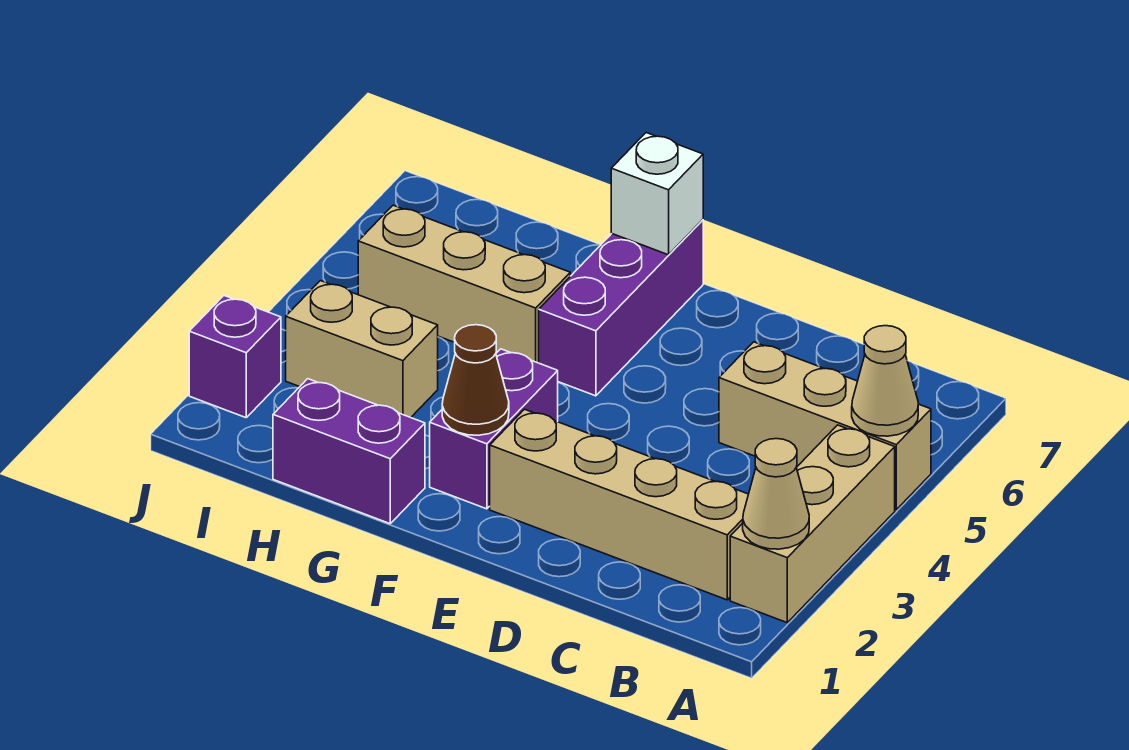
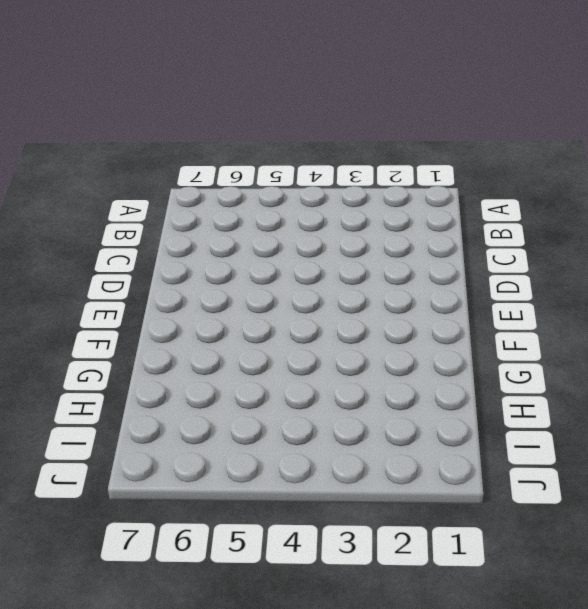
none -> tan brick A2:A4 level 1
none -> tan brick A5:C5 level 1
none -> tan brick B2:E2 level 1

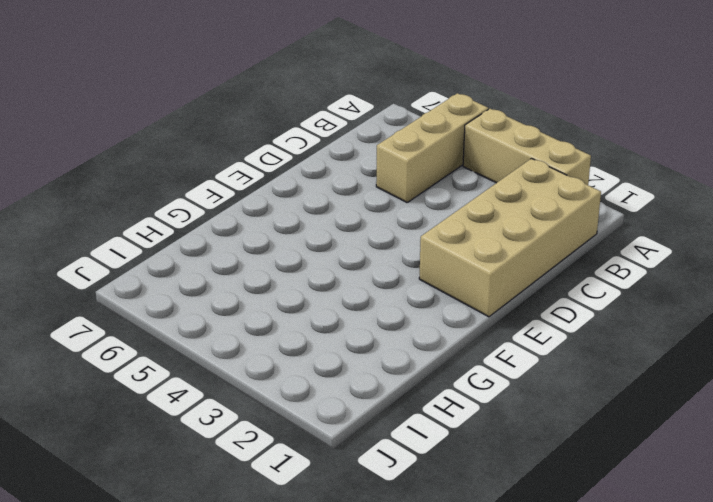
tan brick B1:E2 level 1 -> tan brick B2:E2 level 1
none -> purple brick F2:F3 level 1
none -> purple brick F5:F7 level 1
none -> purple brick G1:H1 level 1

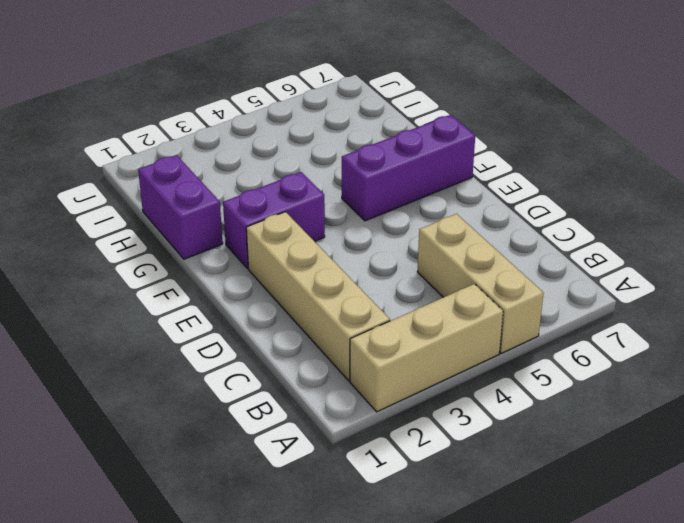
none -> tan brick G5:I5 level 1
none -> tan brick H3:I3 level 1
none -> purple brick J2 level 1

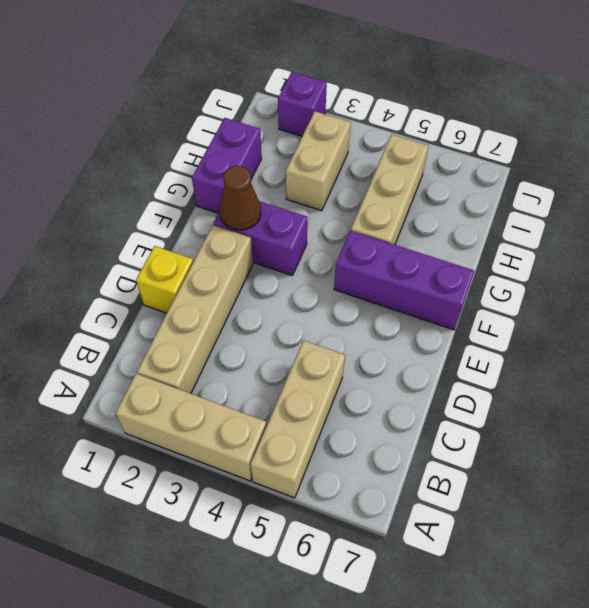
yellow brick D1 level 1 -> none
none -> tan cone A2 level 2
none -> tan cone A5 level 2
none -> white brick F7 level 2

